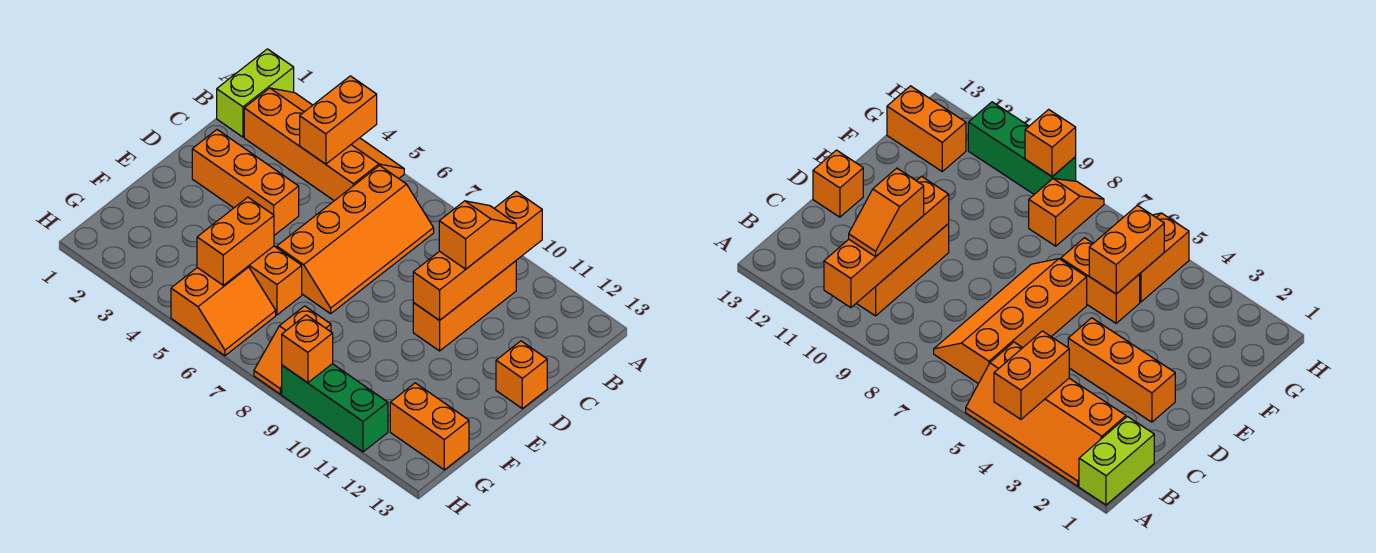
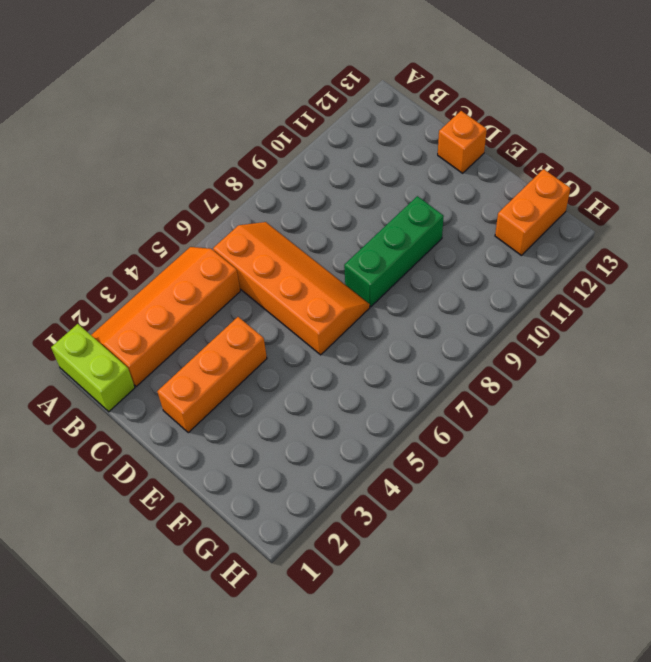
green brick E8:E10 level 1 -> green brick H9:H11 level 1
none -> orange brick B10:D10 level 1
none -> orange brick F5:F6 level 1
none -> orange slope G5:H6 level 1 top 5

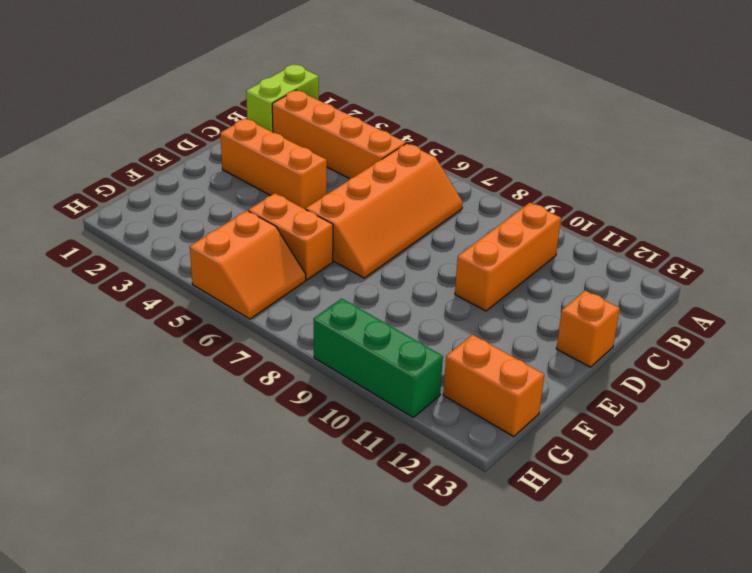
none -> orange slope G8:H8 level 1 top G
none -> orange brick A4:B4 level 2
none -> orange brick A10:D10 level 2

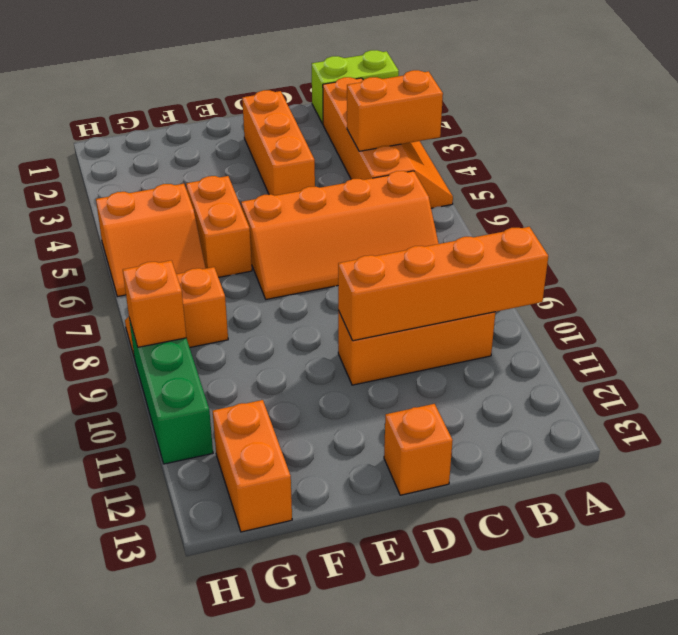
none -> orange brick F5:G5 level 2
none -> orange slope B10:C10 level 3 top C

